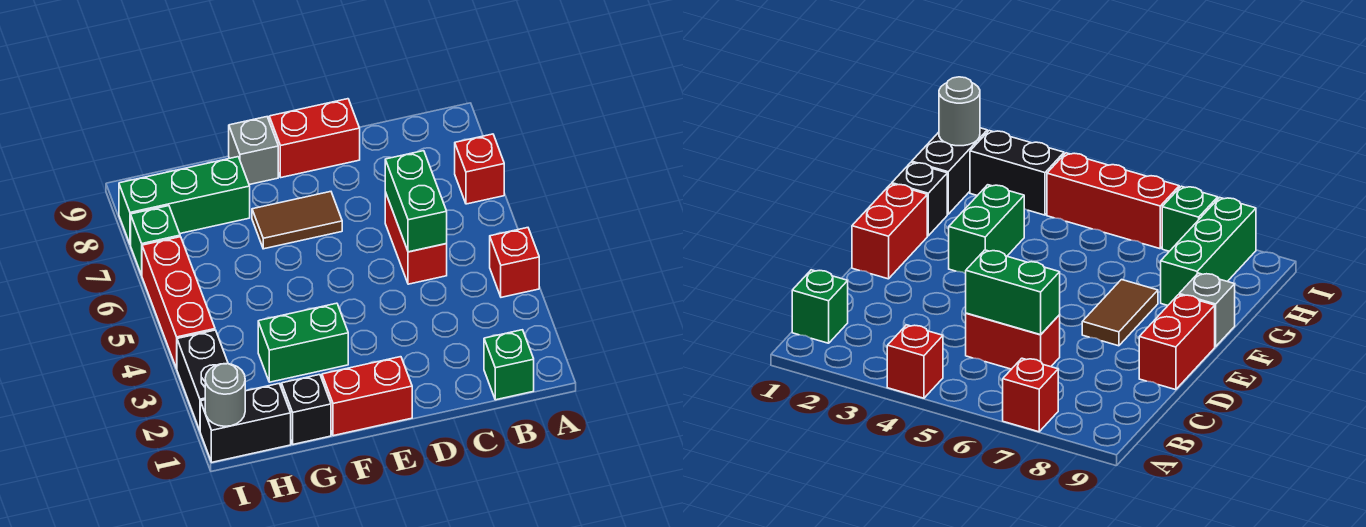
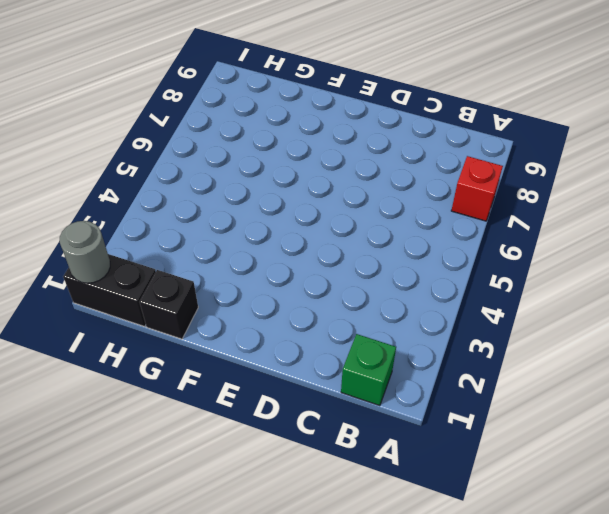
none -> red brick A4 level 1
none -> red brick C5:C6 level 1
none -> red brick D9:E9 level 1

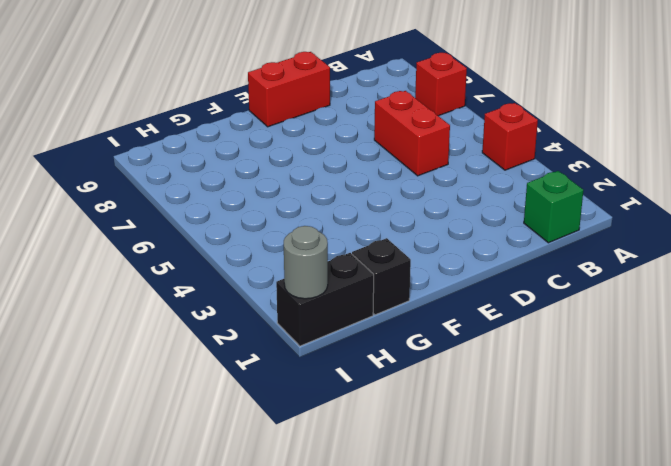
none -> red brick E1:F1 level 1
none -> brown tile E7:F7 level 1
none -> green brick F3:G3 level 1

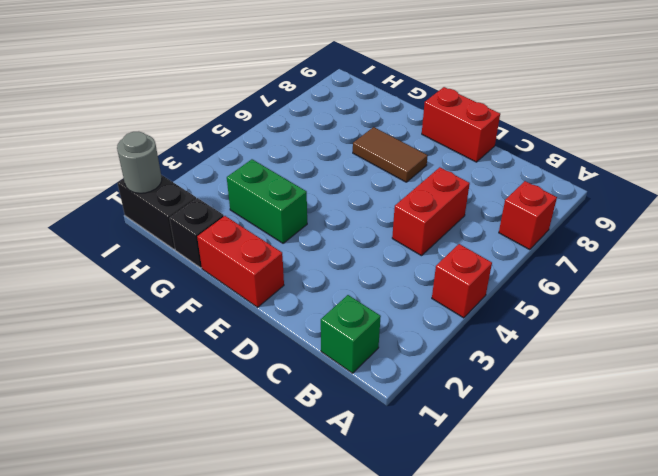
none -> grey brick F9 level 1
none -> green brick G8:I8 level 1
none -> black brick I2:I3 level 1

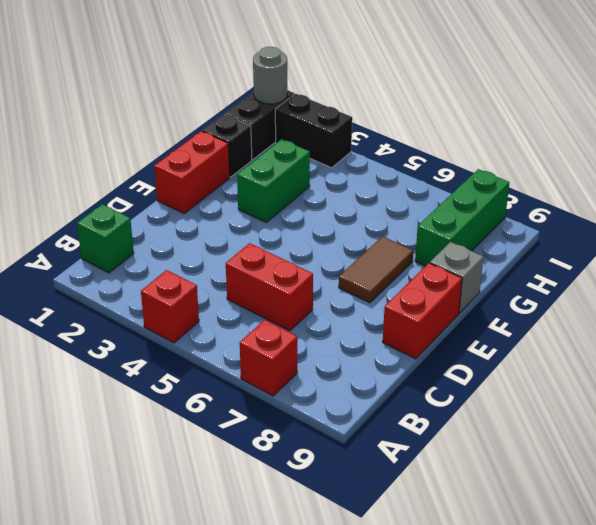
none -> red brick I4:I6 level 1
none -> green brick I7 level 1
none -> green brick C5:C6 level 2

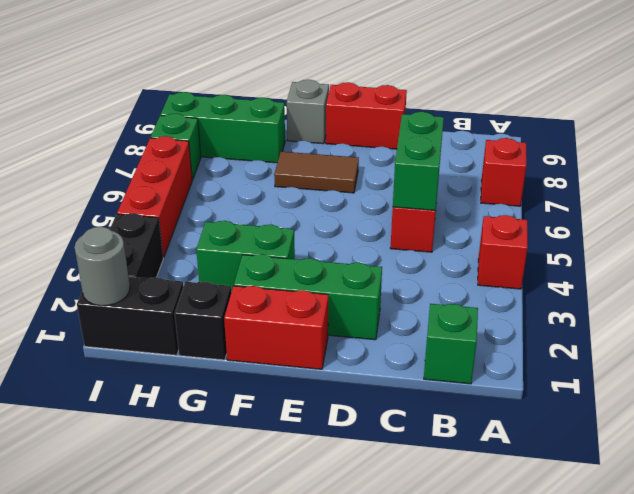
green brick D2:F2 level 1 -> none

